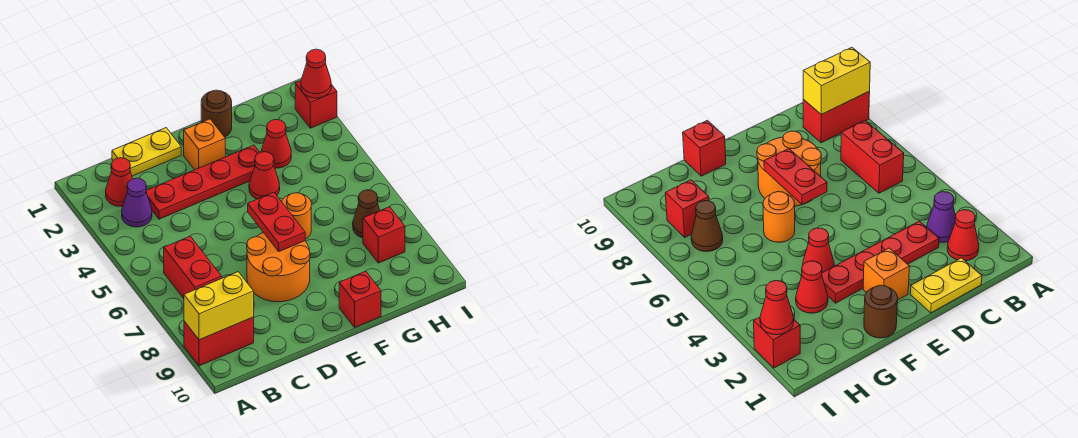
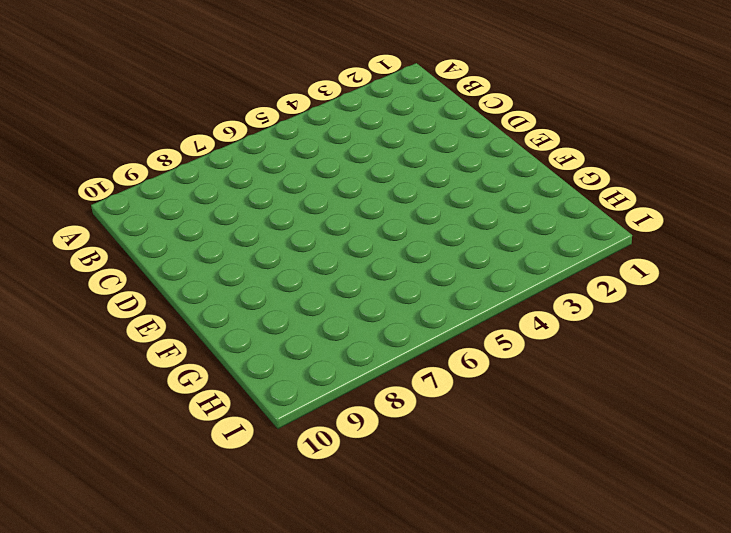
none -> red brick A9:B9 level 1
none -> red cone B2 level 1
none -> purple cone B3 level 1

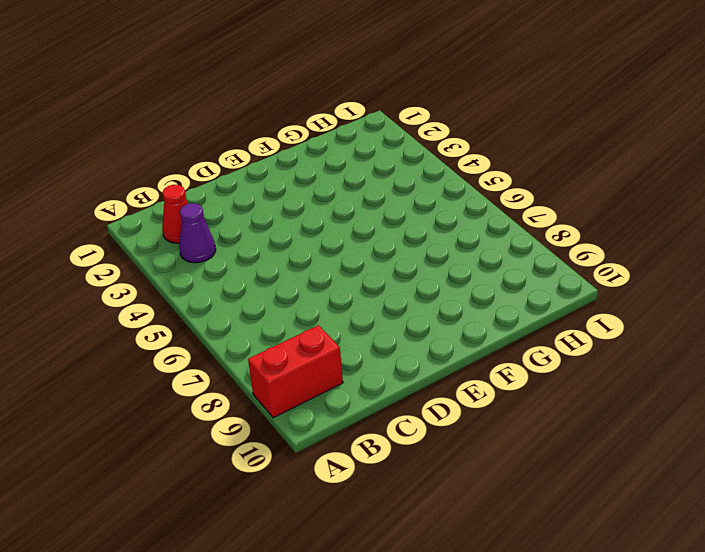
none -> red brick B6:B7 level 1
none -> yellow plate C1:D1 level 1
none -> red plate C3:F3 level 1

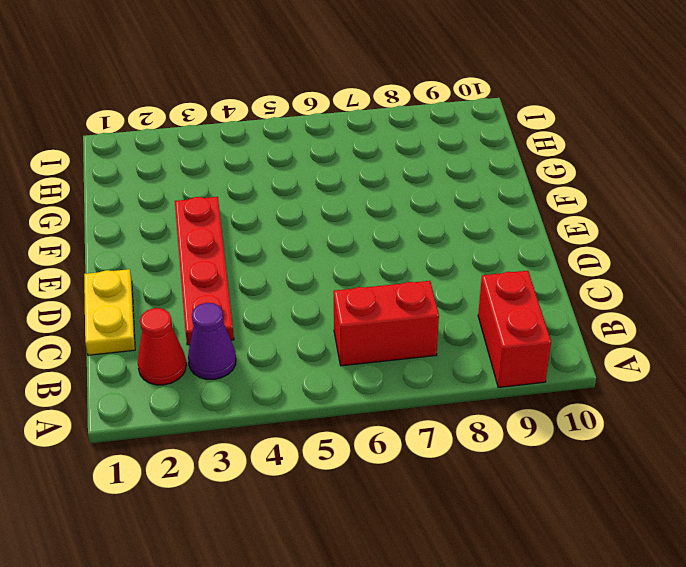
none -> orange round brick D7:E8 level 1
none -> orange brick E2 level 1
none -> brown round brick F1 level 1

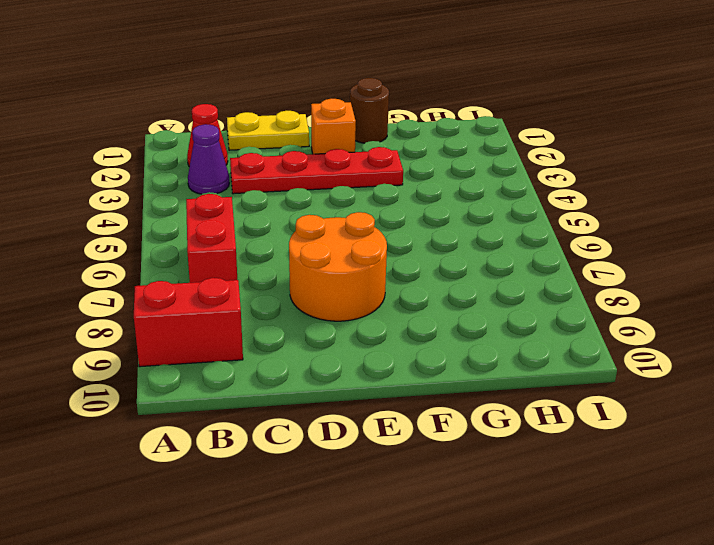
none -> red cone F4 level 1
none -> orange round brick F6 level 1
none -> red brick F10 level 1

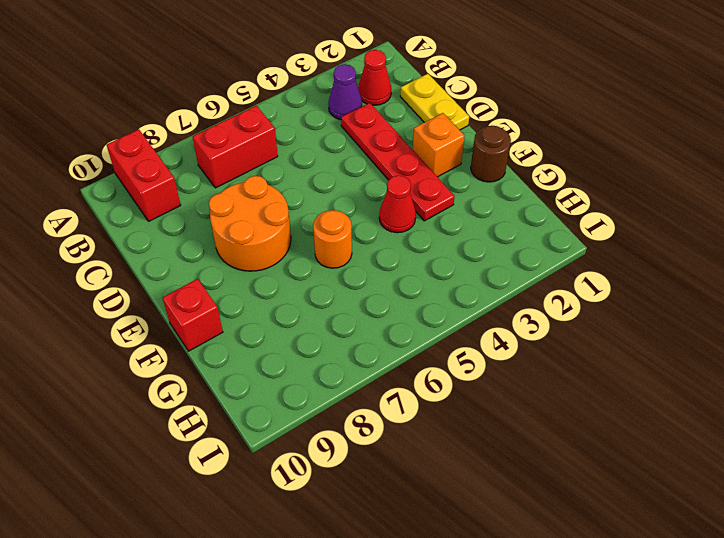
none -> red cone G3 level 1
none -> brown cone H7 level 1
none -> red brick H8 level 1

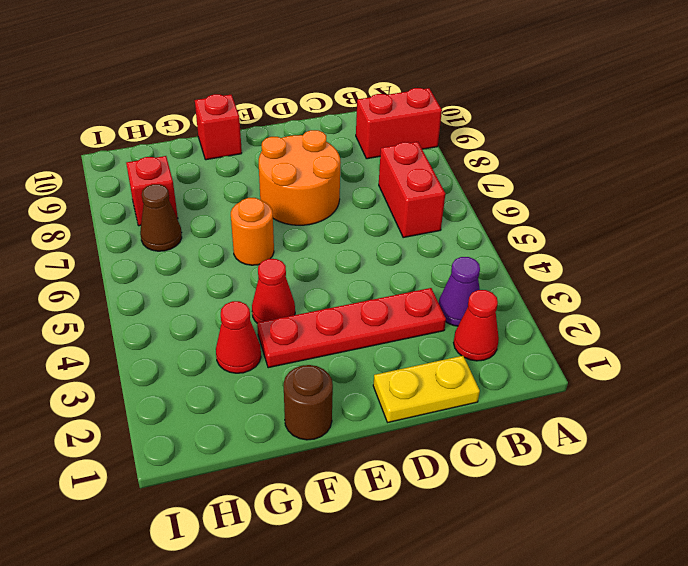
none -> orange brick E2 level 1
none -> red brick I2 level 1
none -> yellow brick A9:B9 level 2

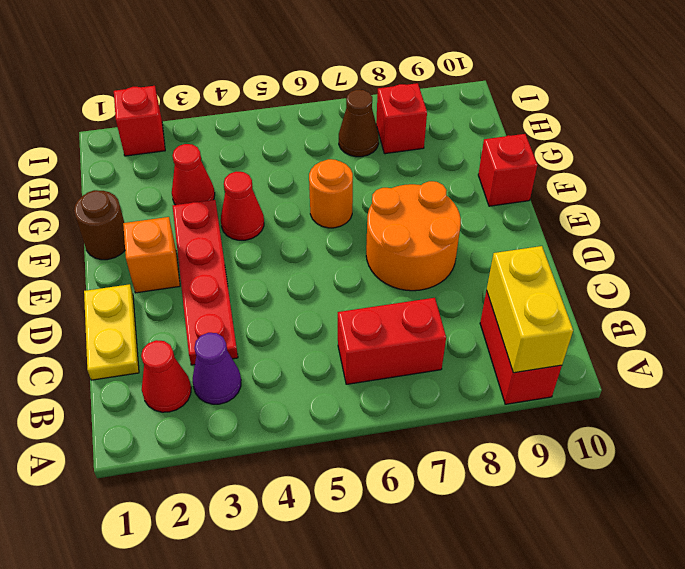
none -> red plate E6:E7 level 2
none -> red cone I2 level 2

